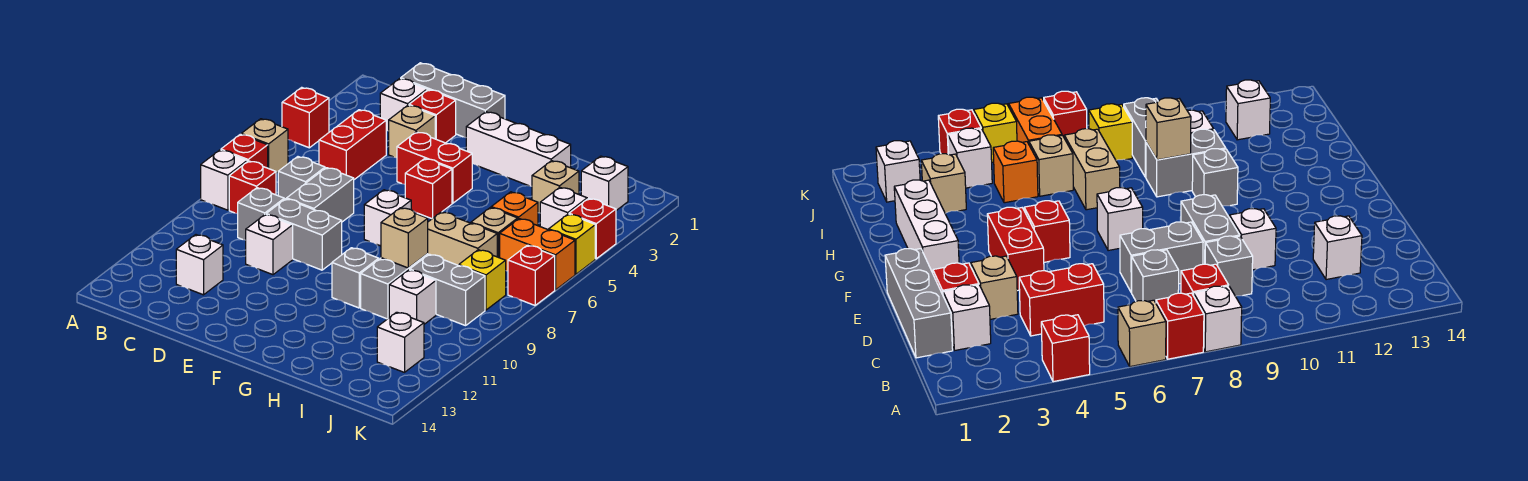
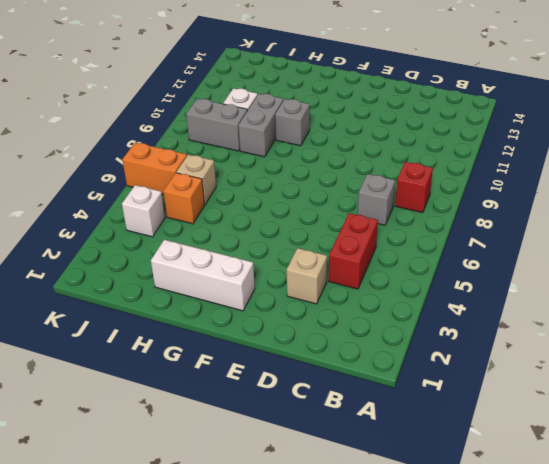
none -> red brick A4 level 1
none -> tan brick A6 level 1
none -> red brick A7 level 1
none -> white brick A8 level 1

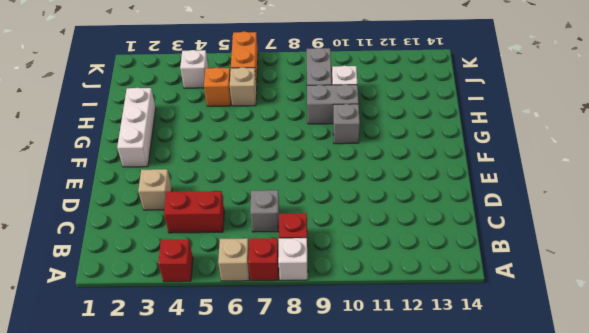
none -> grey brick C1:E1 level 1
none -> white brick C2 level 1
none -> grey brick C9 level 1
none -> white brick C12 level 1

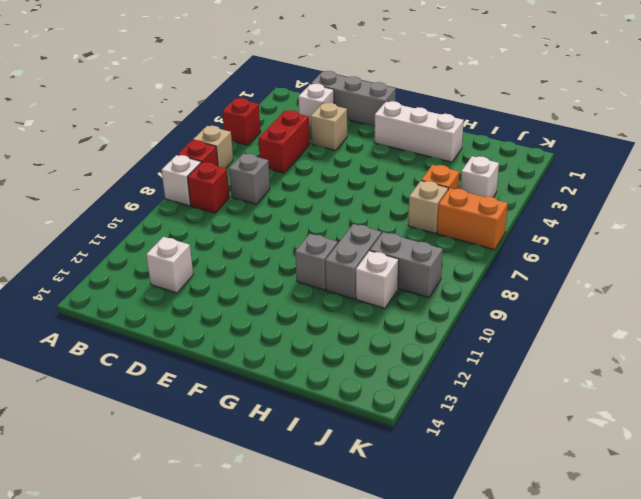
none -> grey brick C9 level 1
none -> red brick D2 level 1
none -> grey brick D7:D8 level 1
none -> grey brick D9:E9 level 1

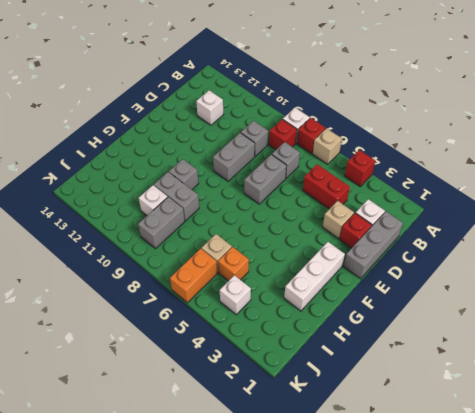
grey brick D7:E7 level 1 -> grey brick D7:D8 level 1
none -> white brick D10 level 1
none -> red brick E4:F4 level 1
none -> red brick F5 level 1
none -> white brick F7 level 1

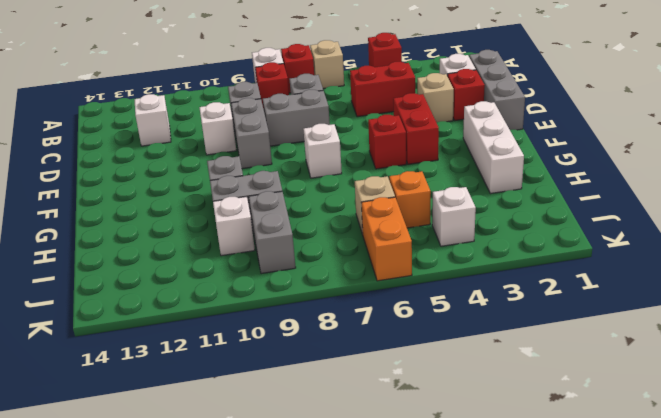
none -> tan brick H7:I7 level 1
none -> tan brick I3 level 1
none -> white brick J2 level 1
none -> yellow brick J8 level 1

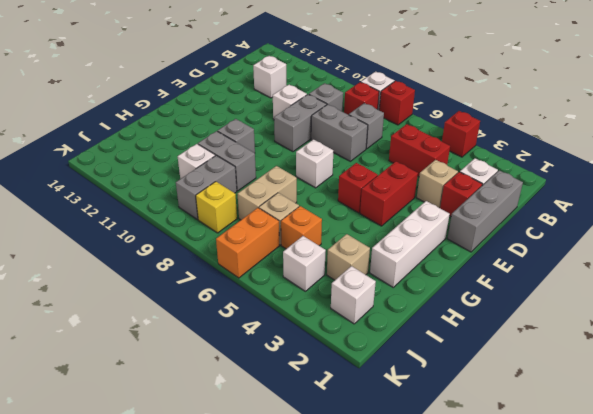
none -> tan brick A6 level 1
none -> white brick J12 level 1
none -> red brick K4 level 1
none -> yellow brick K5 level 1

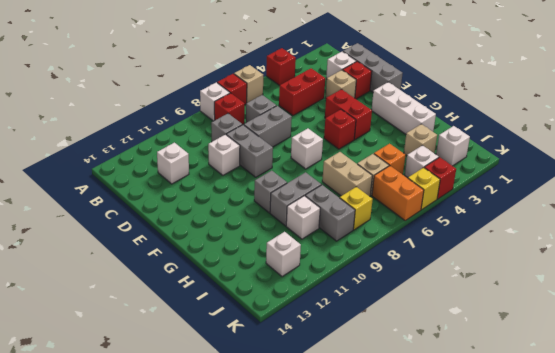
none -> red brick K7 level 1
none -> tan brick H9 level 2

